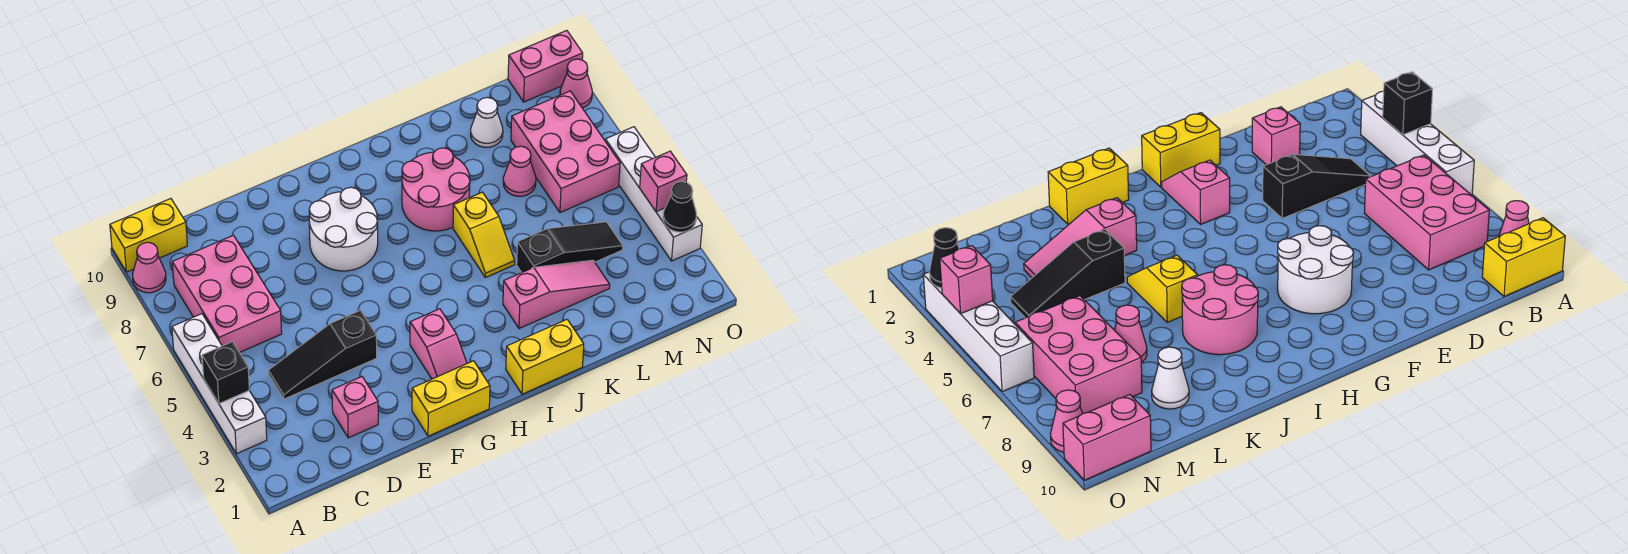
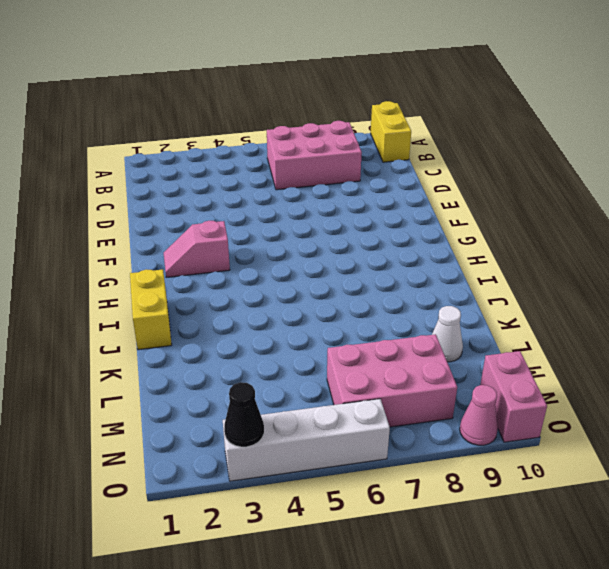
none -> white brick A3:A6 level 1
none -> pink cone A9 level 1
none -> black slope C4:E4 level 1 top E

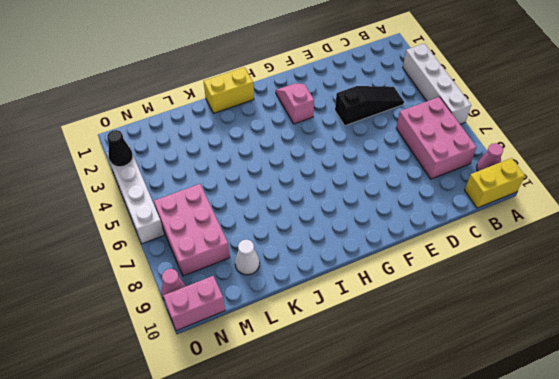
none -> pink brick D2 level 1
none -> yellow brick F1:G1 level 1
none -> white round brick F7:G8 level 1

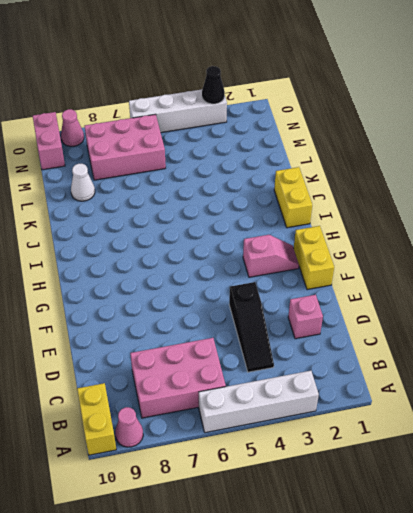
none -> white round brick F7:G8 level 1
none -> pink round brick I7:J8 level 1
none -> pink slope J3:L3 level 1 top J

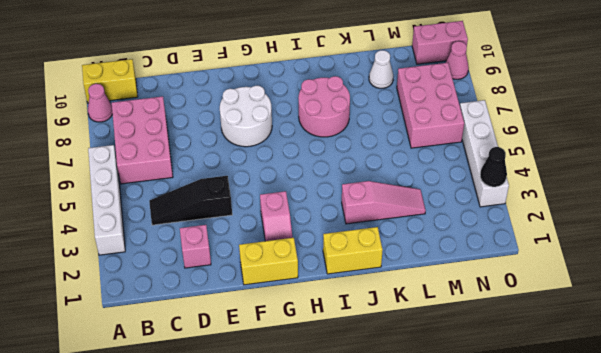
none -> yellow slope J5:J6 level 1 top 6
none -> black slope K4:M4 level 1 top K
none -> pink cone L7 level 1

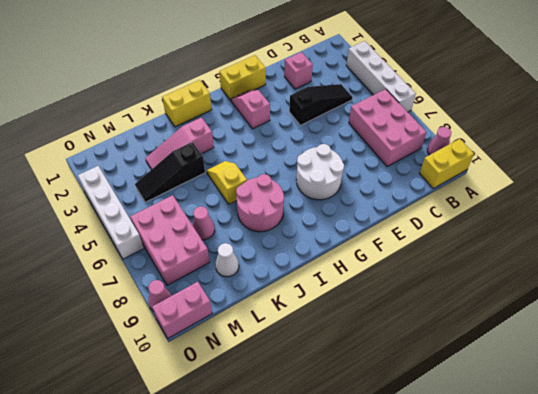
none -> black brick A4 level 2
none -> black cone O3 level 2
none -> pink brick O4 level 2

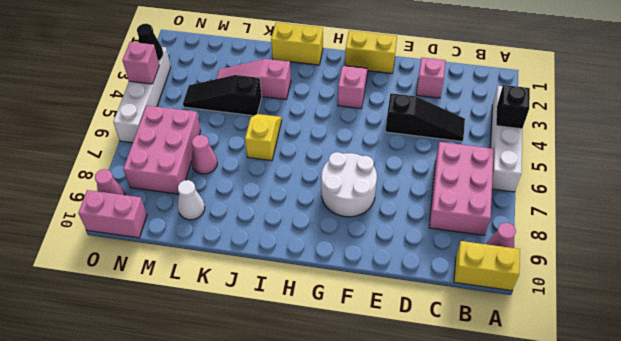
none -> pink round brick I7:J8 level 1

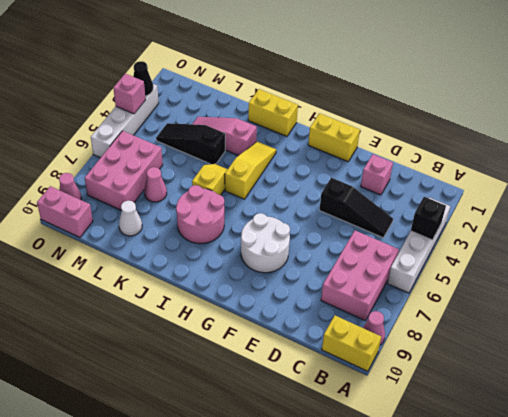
yellow slope I3:I5 level 1 top 5 -> none
none -> pink slope G2:G3 level 1 top 3

